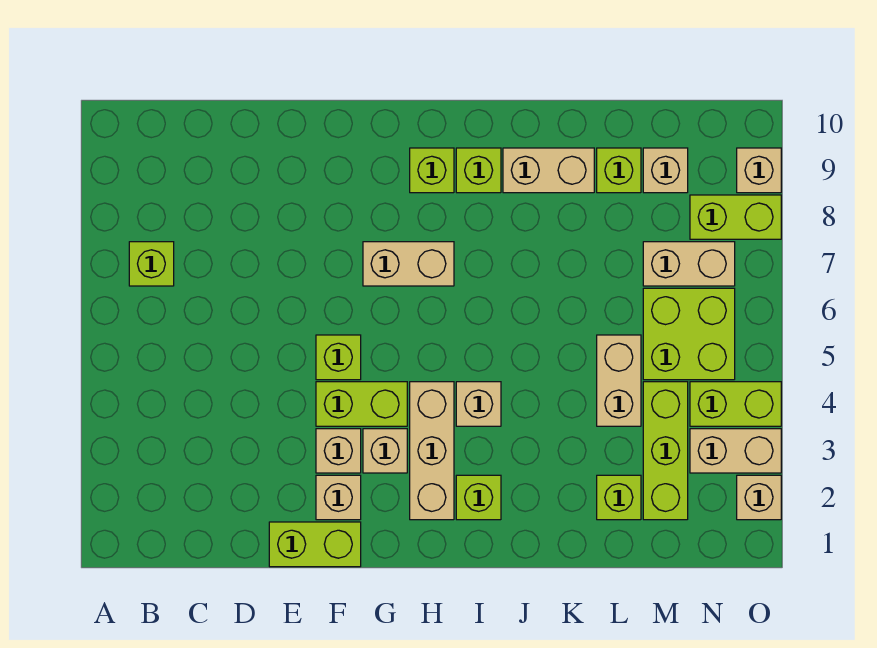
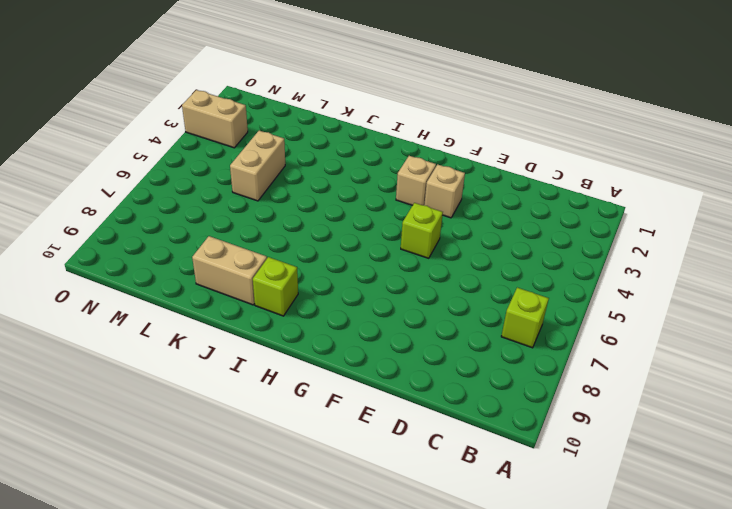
none -> lime brick E1:F1 level 1
none -> tan brick F2 level 1
none -> lime brick F4:G4 level 1

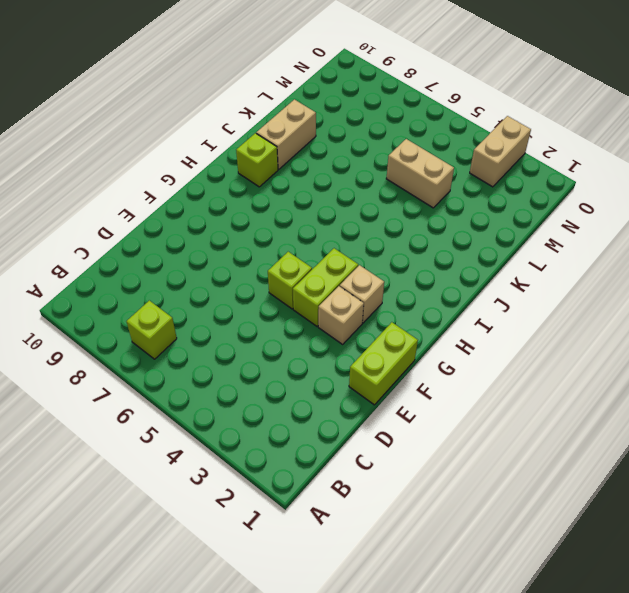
none -> tan brick F2 level 1
none -> tan brick G7:H7 level 1
none -> tan brick H2:H4 level 1

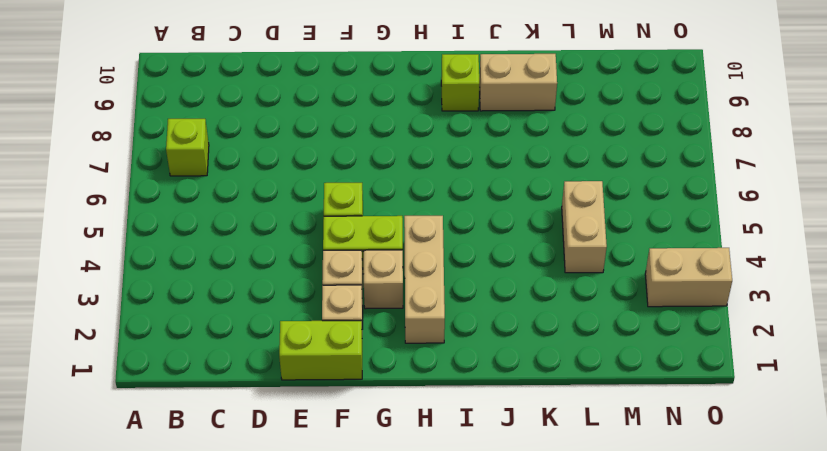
none -> tan brick G7:H7 level 1
none -> lime brick H9 level 1
none -> lime brick I2 level 1

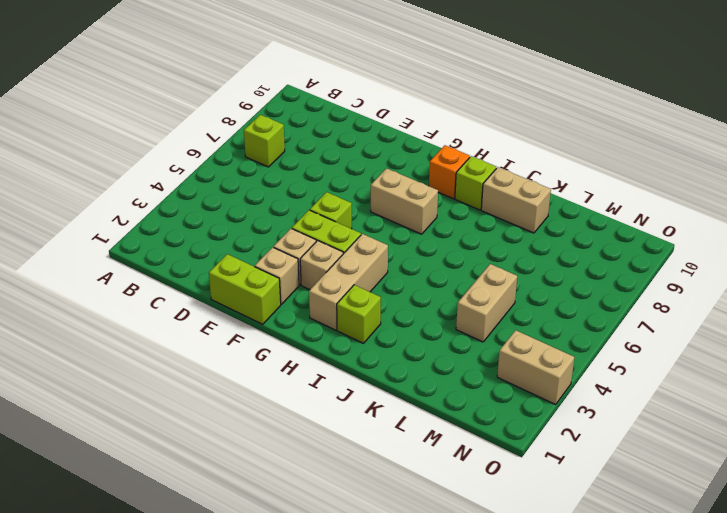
orange brick H9 level 1 -> lime brick H9 level 1
none -> tan brick I4 level 1
none -> lime brick L2 level 1
none -> lime brick L9 level 1

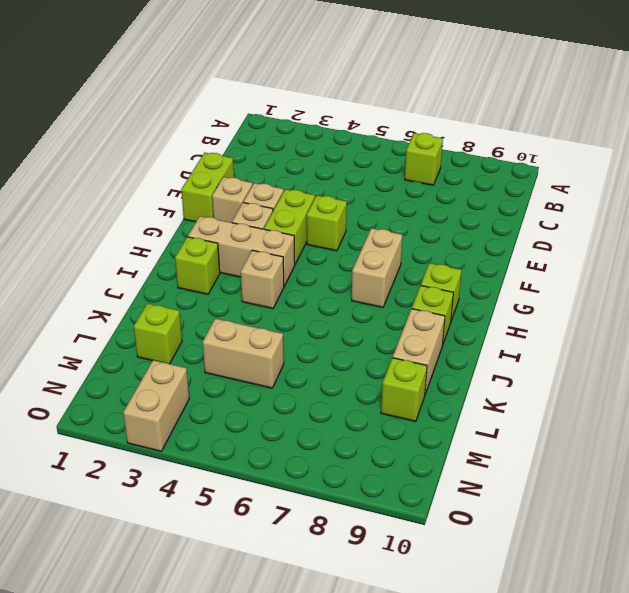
none -> lime brick M2:M4 level 1
none -> lime brick M5:N6 level 1
none -> tan brick M7:N7 level 1

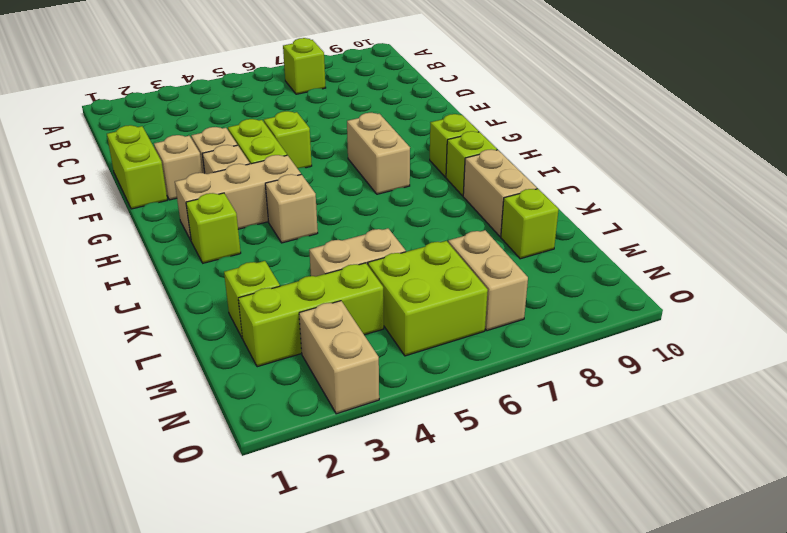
none -> tan brick M9 level 1
none -> lime brick N4:O4 level 1
none -> lime brick N8:O8 level 1

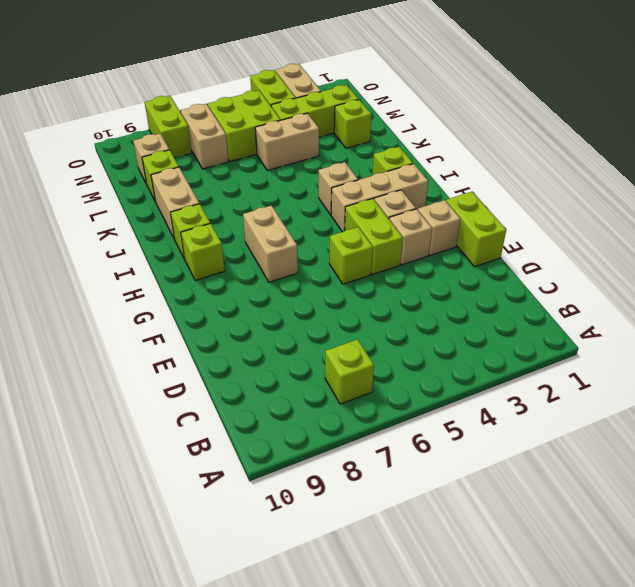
none -> tan brick O2 level 1
none -> tan brick O9 level 1

